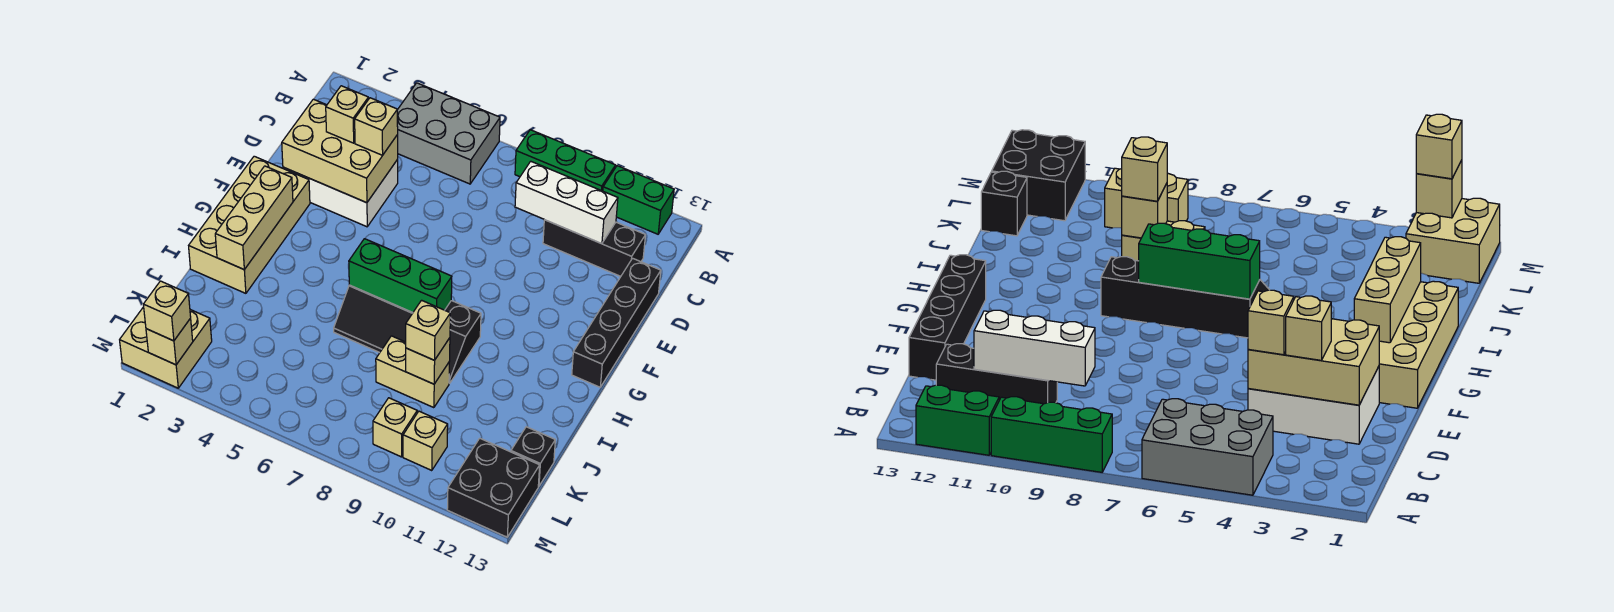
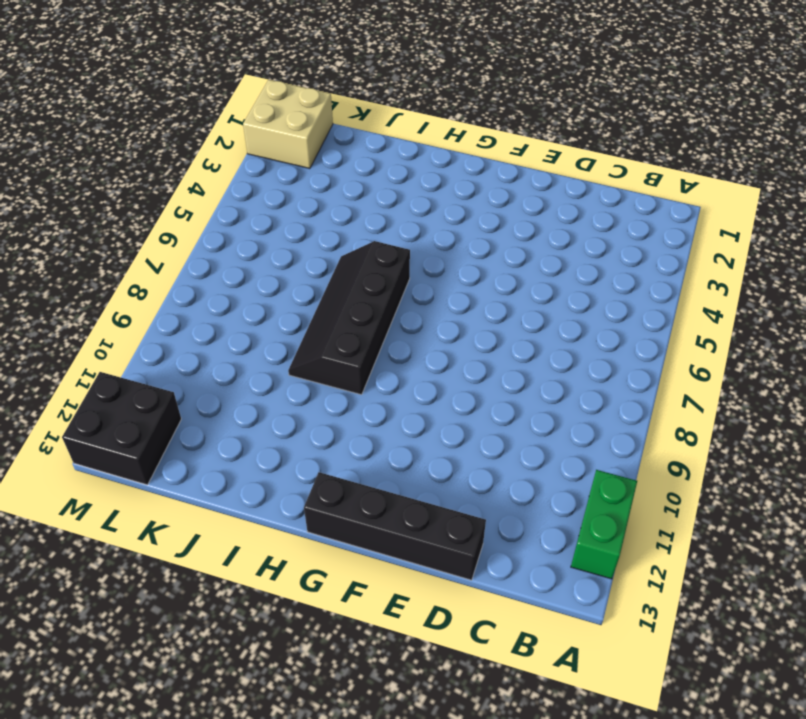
none -> grey brick A4:B6 level 1
none -> green brick A8:A10 level 1
none -> black brick C10:C12 level 1

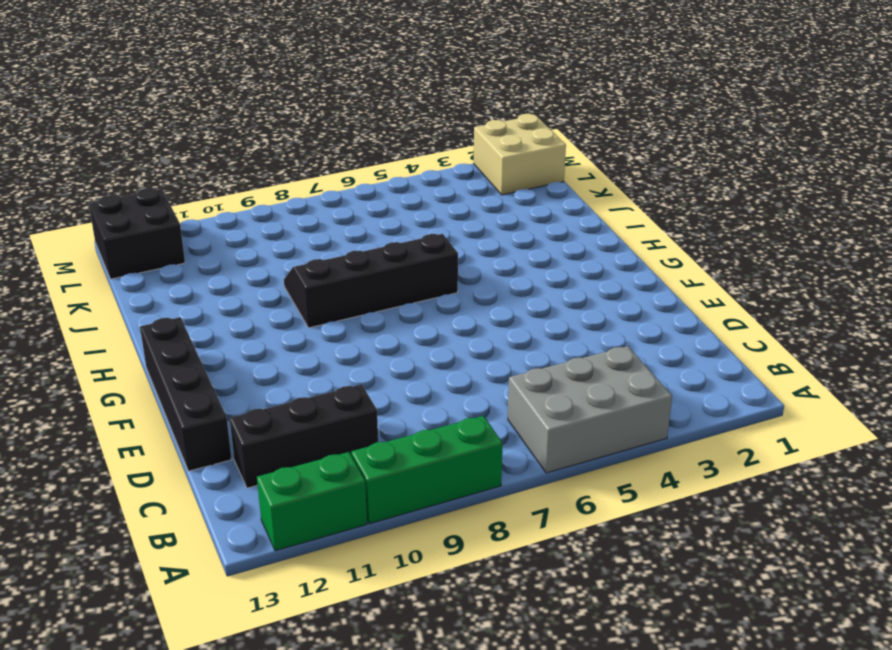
none -> white brick D2:E4 level 1
none -> tan brick F1:I2 level 1
none -> tan brick J8:J9 level 1

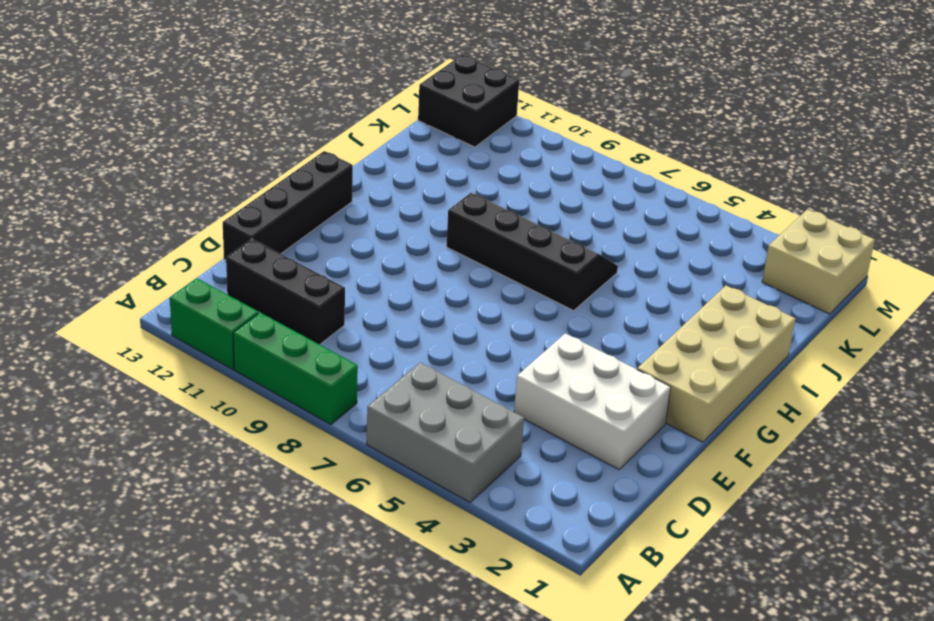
none -> tan brick J8:J9 level 1
none -> black brick K13 level 1
none -> tan brick L9 level 1

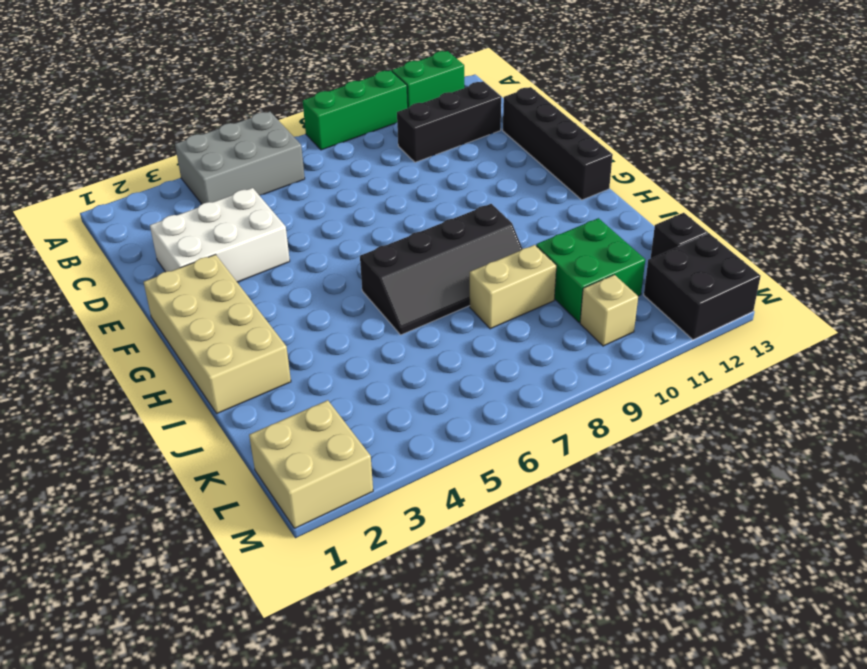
green brick J10:K11 level 1 -> none
none -> tan brick L9 level 1
none -> white brick C9:C11 level 2
none -> tan brick D2:E4 level 2

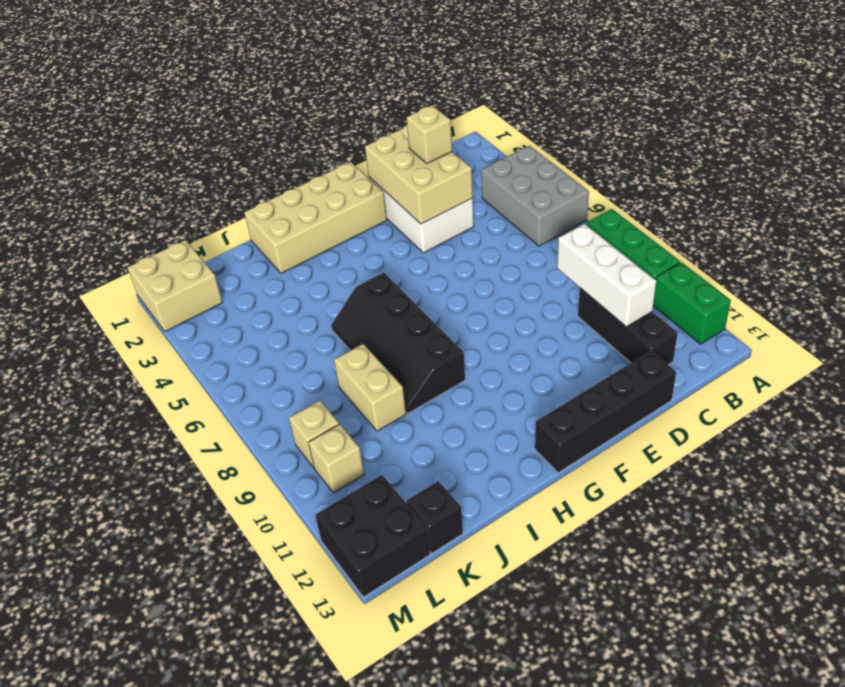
none -> tan brick G2:I2 level 2
none -> green brick H6:H8 level 2
none -> tan brick J9 level 2

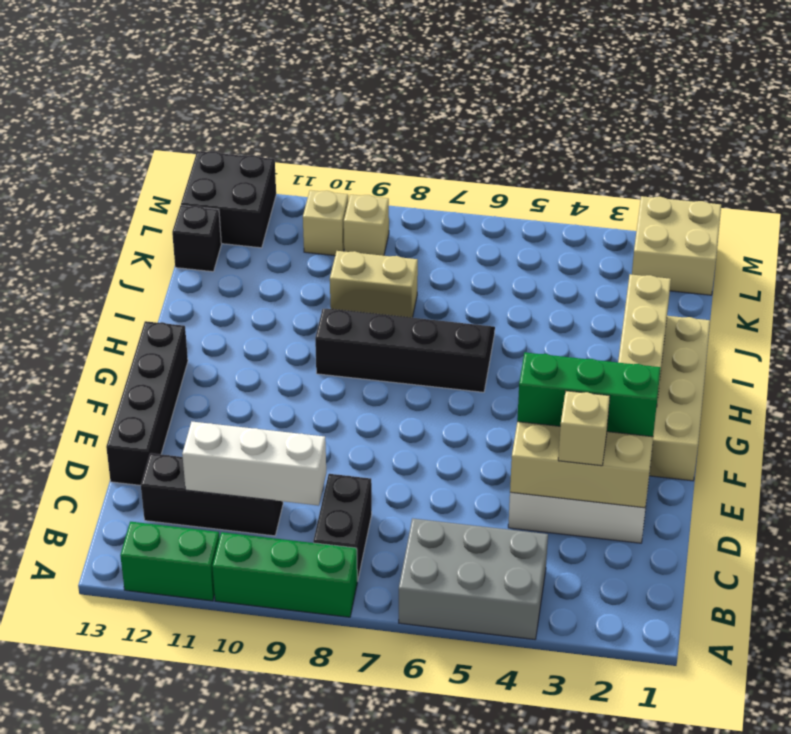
black brick B8:C8 level 1 -> none
green brick E2:E4 level 3 -> green brick H6:H8 level 2
none -> tan brick J9 level 2
none -> tan brick M2 level 2
none -> tan brick D4 level 3

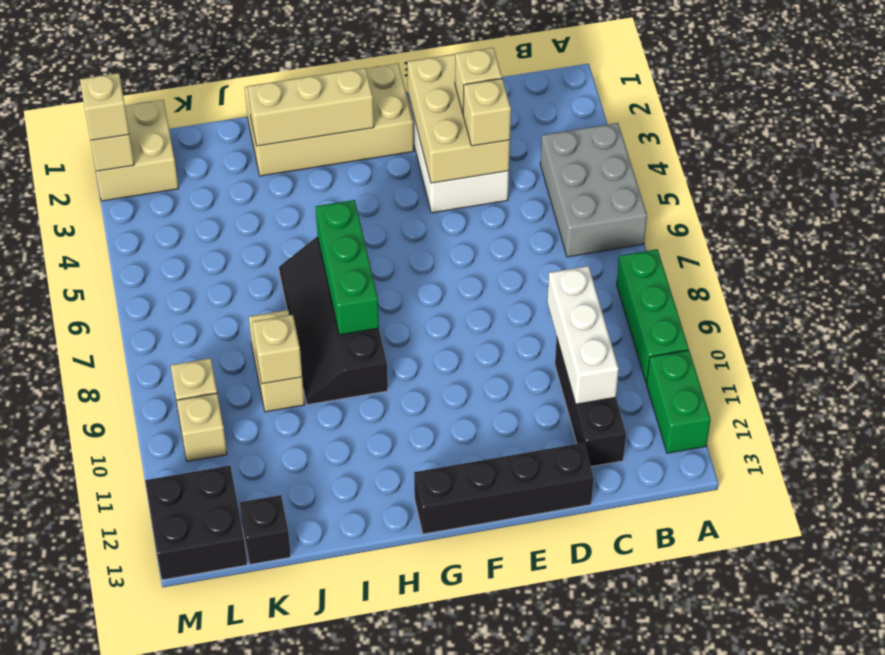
none -> tan brick J9 level 3

